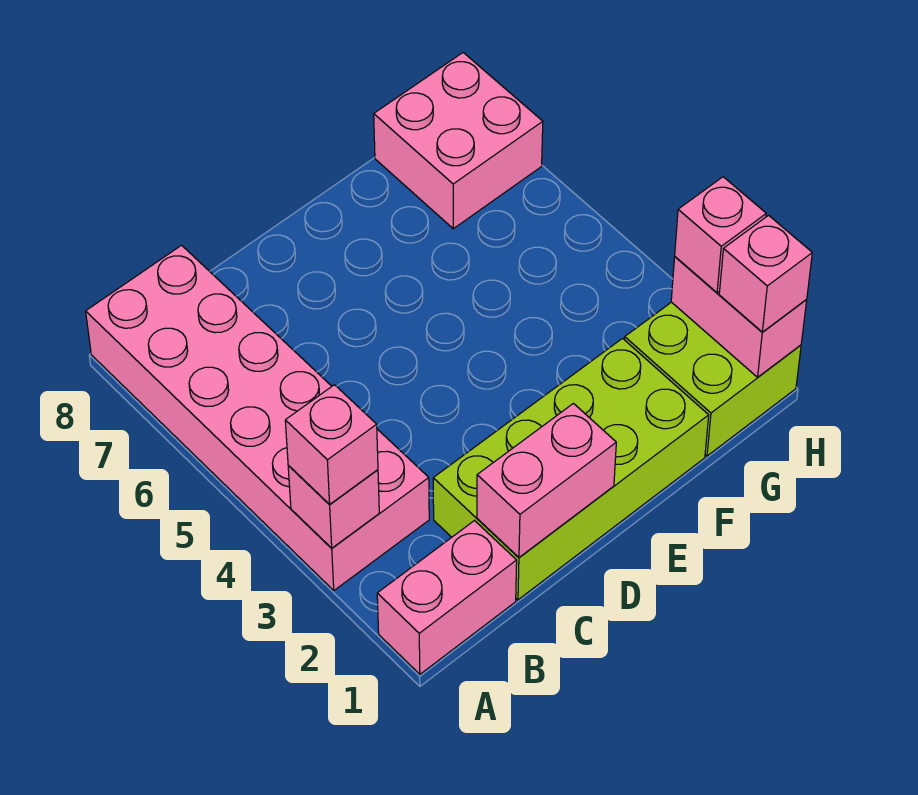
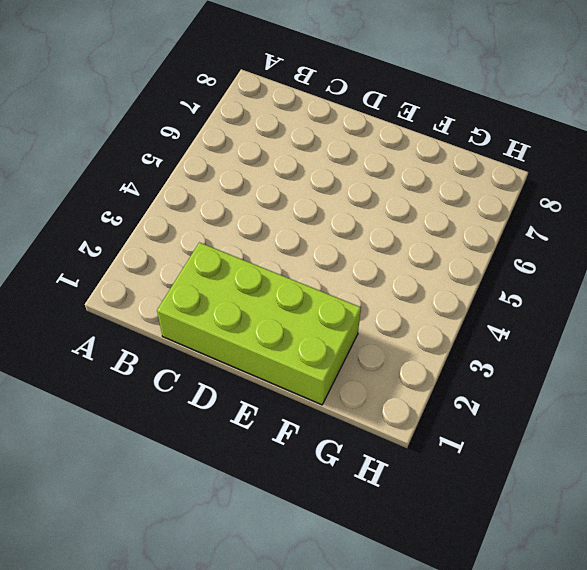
none -> pink brick A1:B1 level 1
none -> pink brick A3:B8 level 1

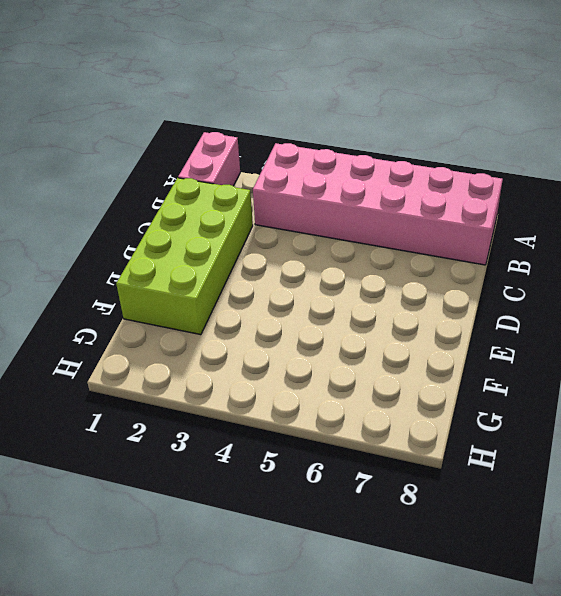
none -> lime brick G1:H2 level 1
none -> pink brick G7:H8 level 1

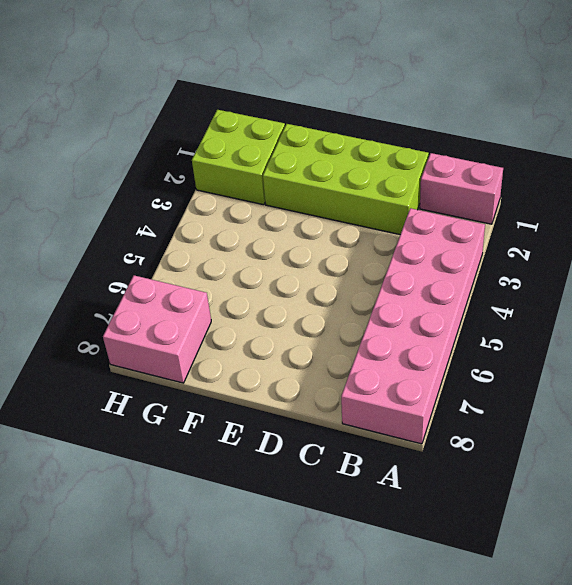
none -> pink brick A3 level 2
none -> pink brick C1:D1 level 2

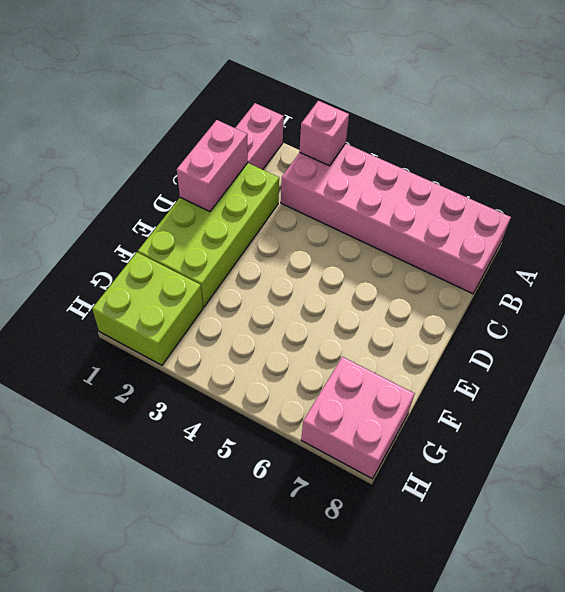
none -> pink brick H1:H2 level 2
none -> pink brick A3 level 3

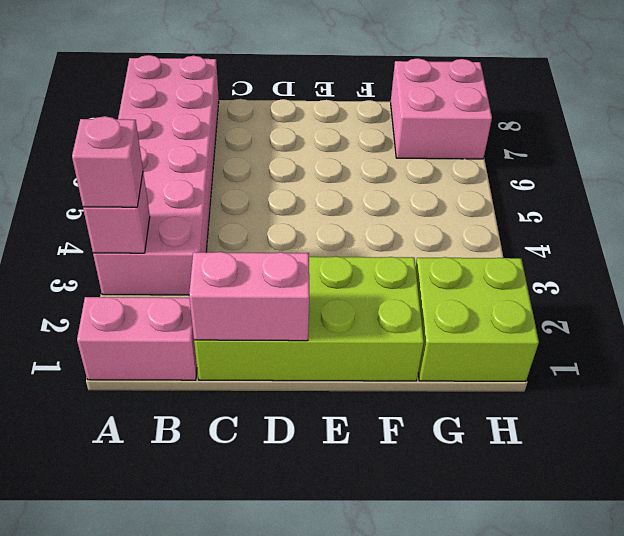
none -> pink brick H1:H2 level 2
none -> pink brick H1 level 3

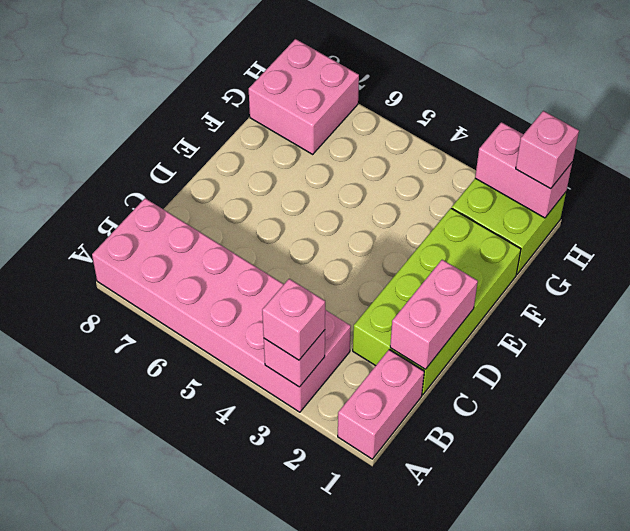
none -> pink brick H2 level 3

